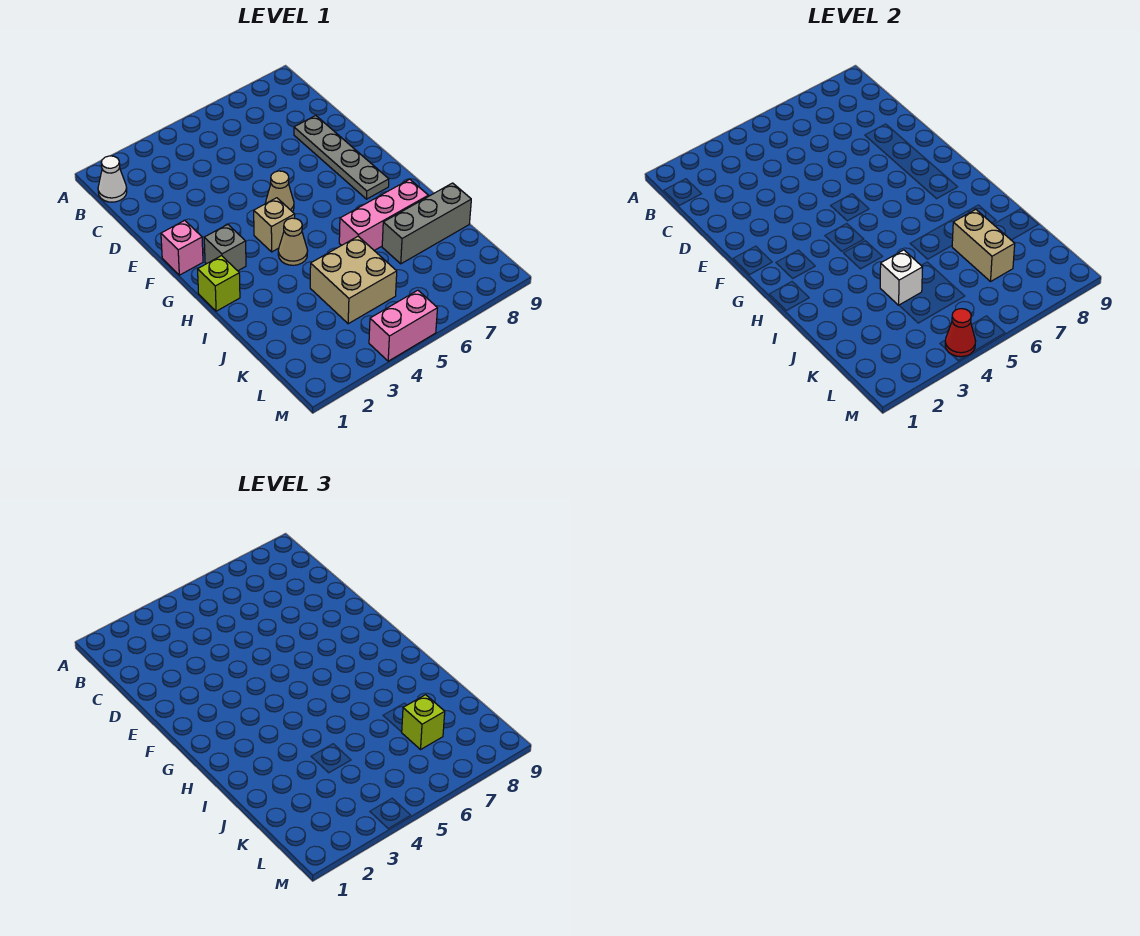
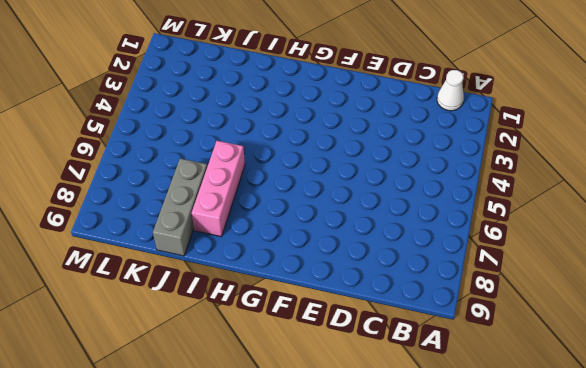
none -> grey plate D8:G8 level 1
none -> pink brick F1 level 1
none -> tan cone F5 level 1

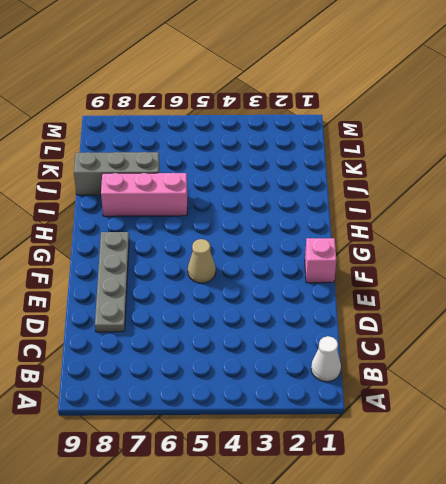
none -> grey brick G2 level 1
none -> tan brick G4 level 1
none -> lime brick H1 level 1

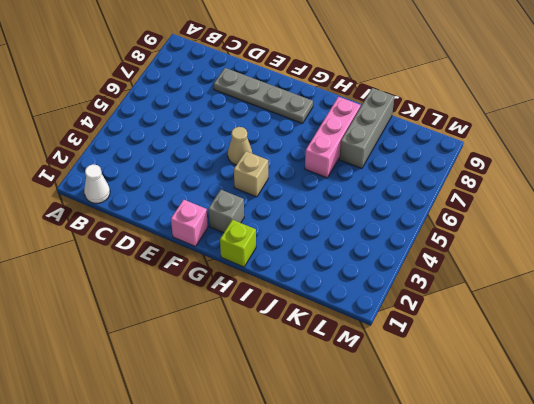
none -> tan cone H4 level 1
none -> tan brick J4:K5 level 1
none -> pink brick M4:M5 level 1

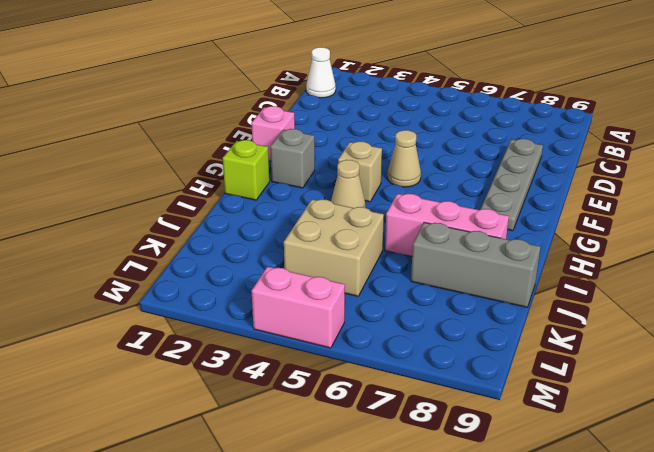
none -> white brick J4 level 2
none -> tan brick J7:K7 level 2
none -> red cone M4 level 2

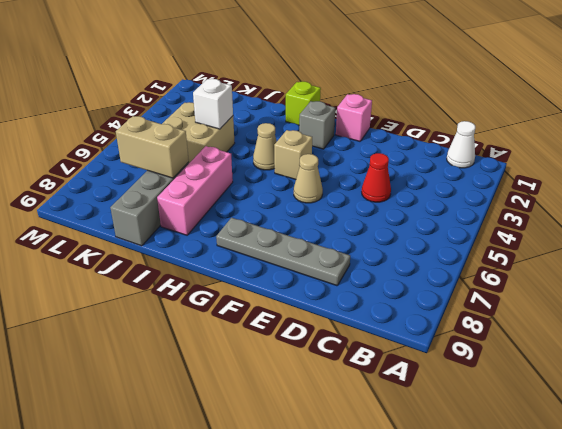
red cone D4 level 1 -> red cone M4 level 2
none -> pink brick M4:M5 level 1
none -> lime brick K7 level 3

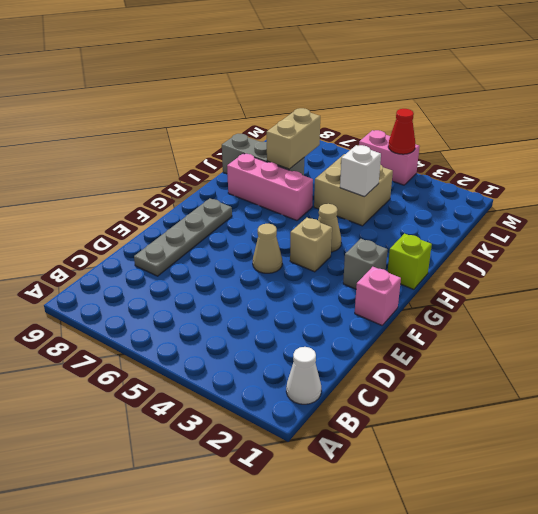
none -> lime brick K7 level 3

